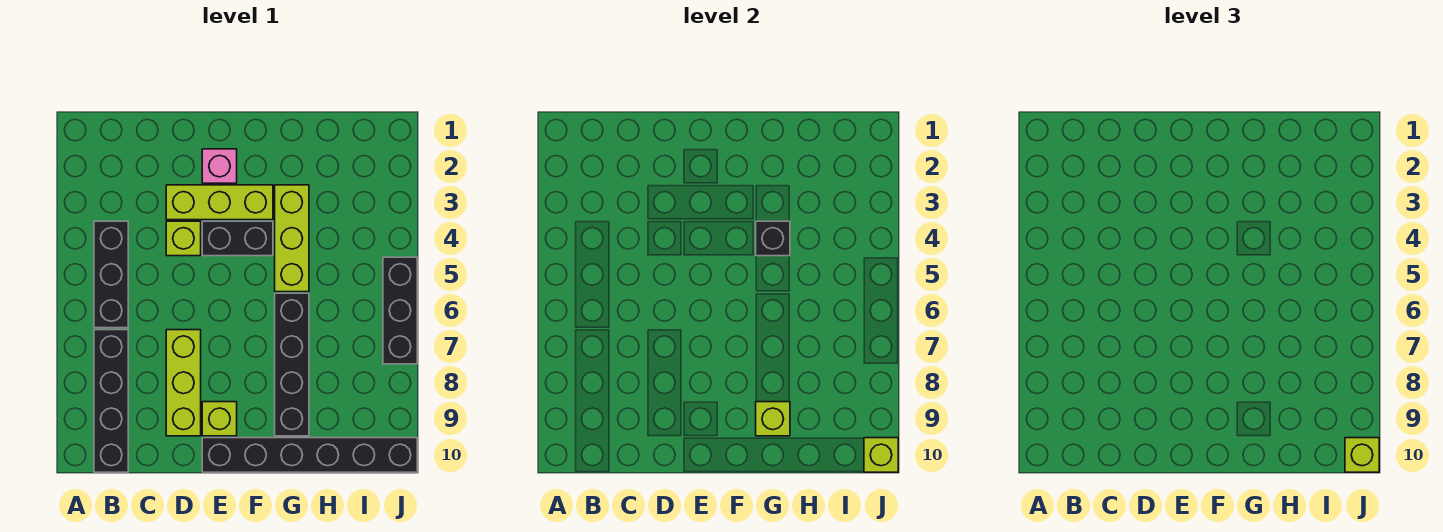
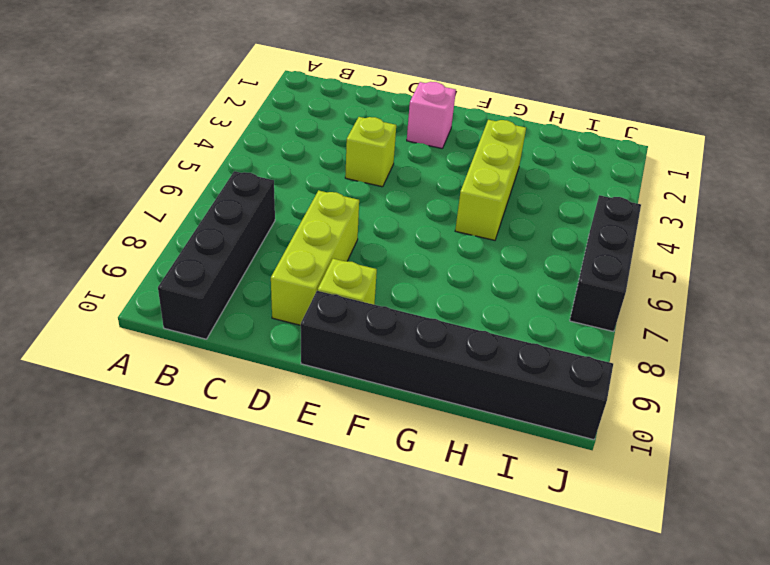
none -> black brick B4:B6 level 1
none -> lime brick D3:F3 level 1
none -> black brick E4:F4 level 1

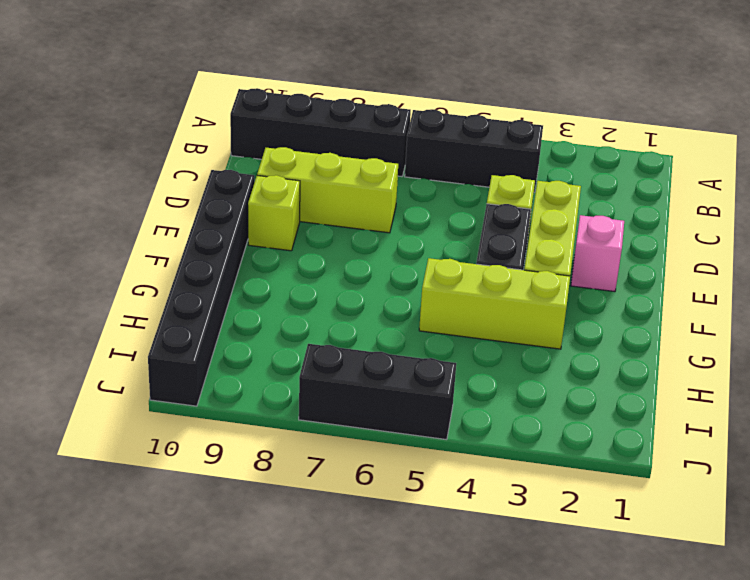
none -> black brick G6:G9 level 1
none -> black brick G4 level 2
none -> lime brick G9 level 2

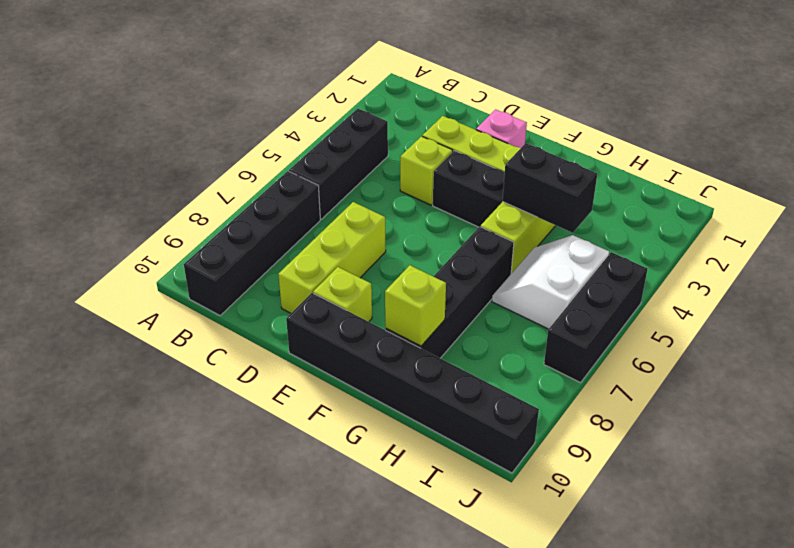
black brick G4:H4 level 2 -> black brick G4 level 2
white slope H5:I6 level 1 top I -> none
none -> lime brick J10 level 2
none -> lime brick J10 level 3

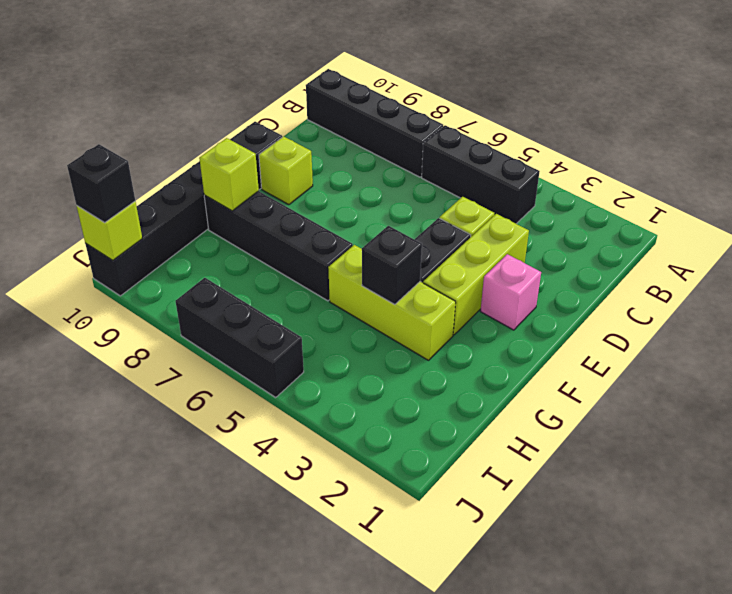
black brick J10 level 3 -> lime brick J10 level 3
none -> lime brick D7:D9 level 1

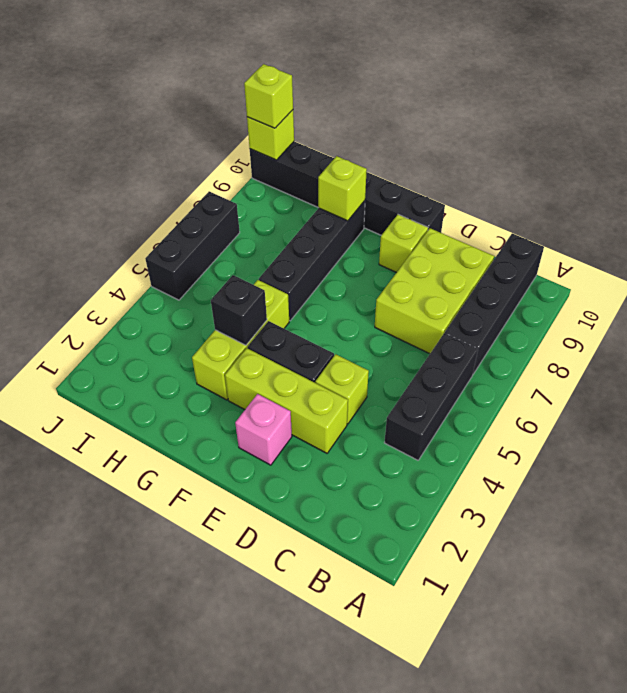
lime brick C7:D9 level 1 -> lime brick D7:D9 level 1

